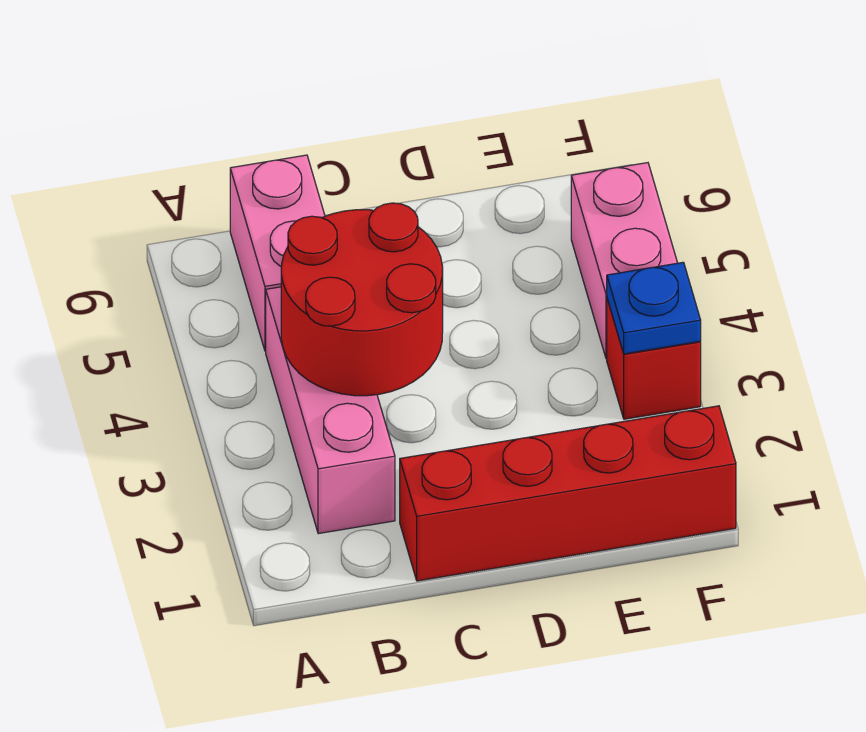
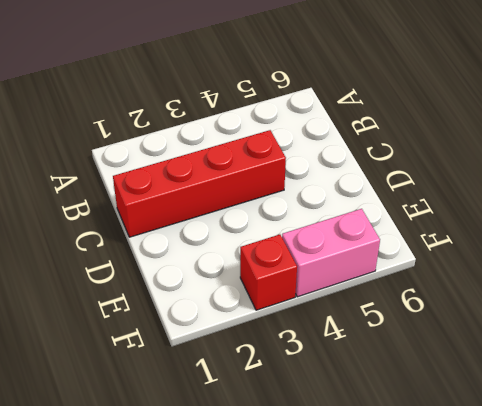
red brick C1:C4 level 1 -> red brick C1:F1 level 1
none -> pink brick B2:B4 level 1
none -> pink brick B5:B6 level 1

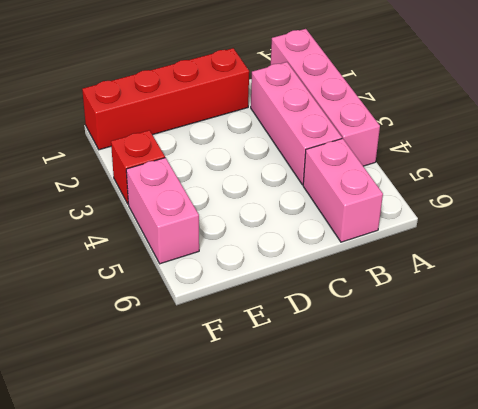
pink brick A1:A4 level 1 -> none
none -> red round brick B3:C4 level 2
none -> blue plate F3 level 2

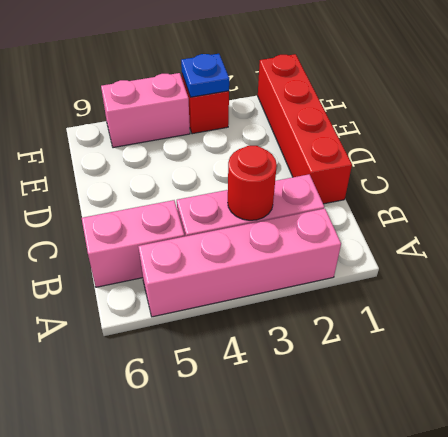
pink brick A2:A5 level 1 -> none
red round brick B3 level 2 -> red round brick B3:C4 level 2

